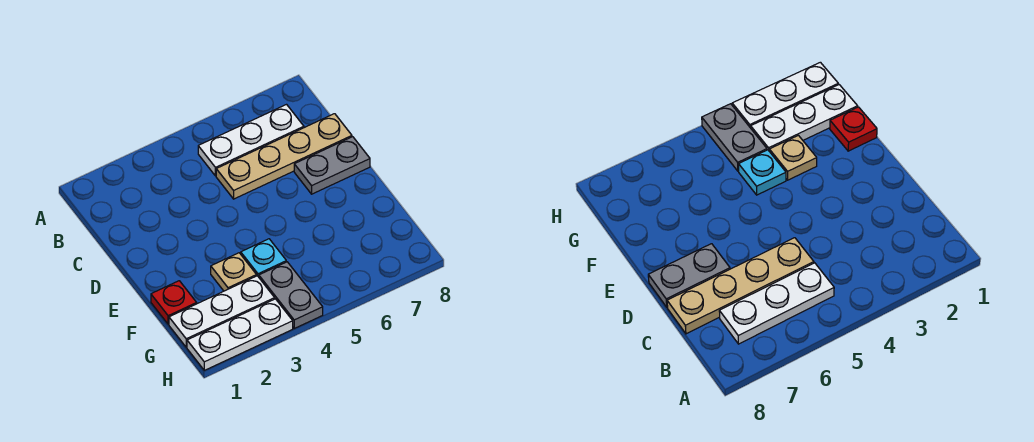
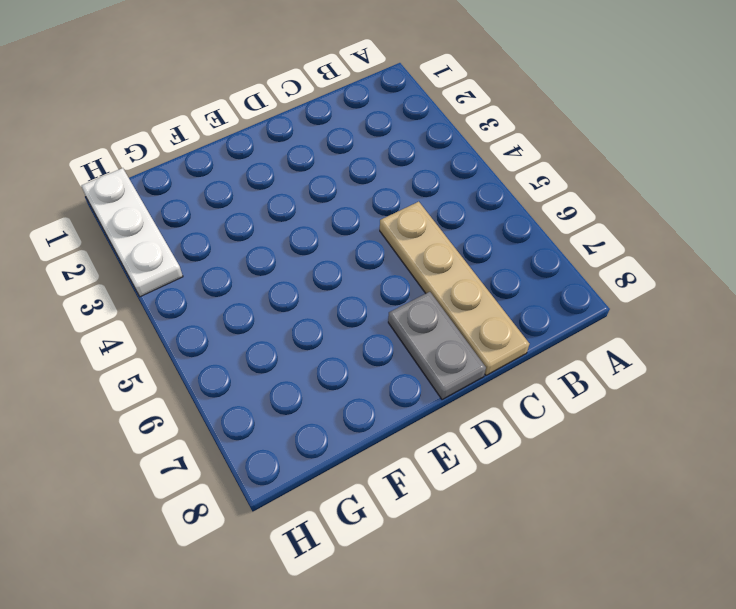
none -> white plate B5:B7 level 1
none -> red plate F1 level 1

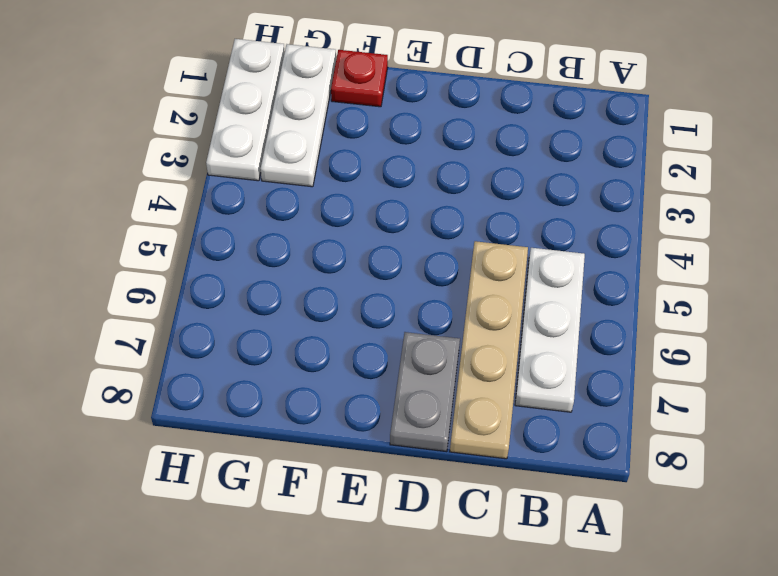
none -> tan plate F3 level 1
none -> cyan plate F4 level 1

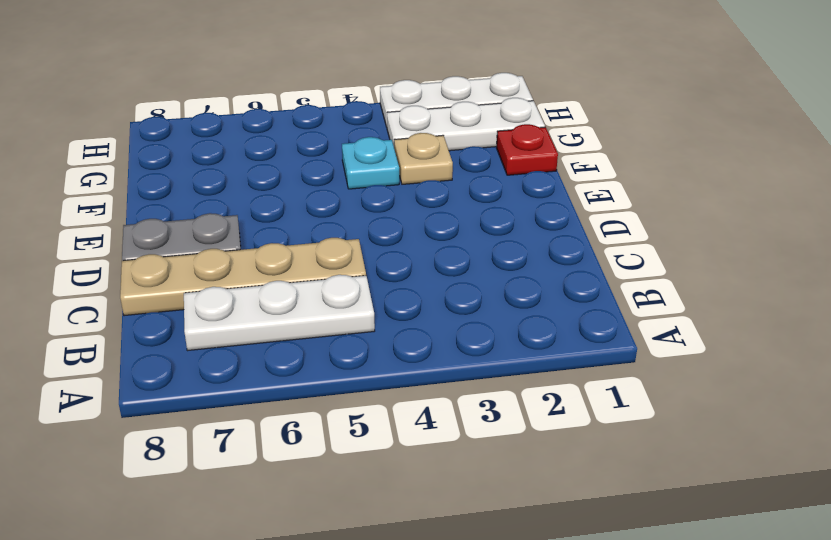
none -> grey plate G4:H4 level 1

